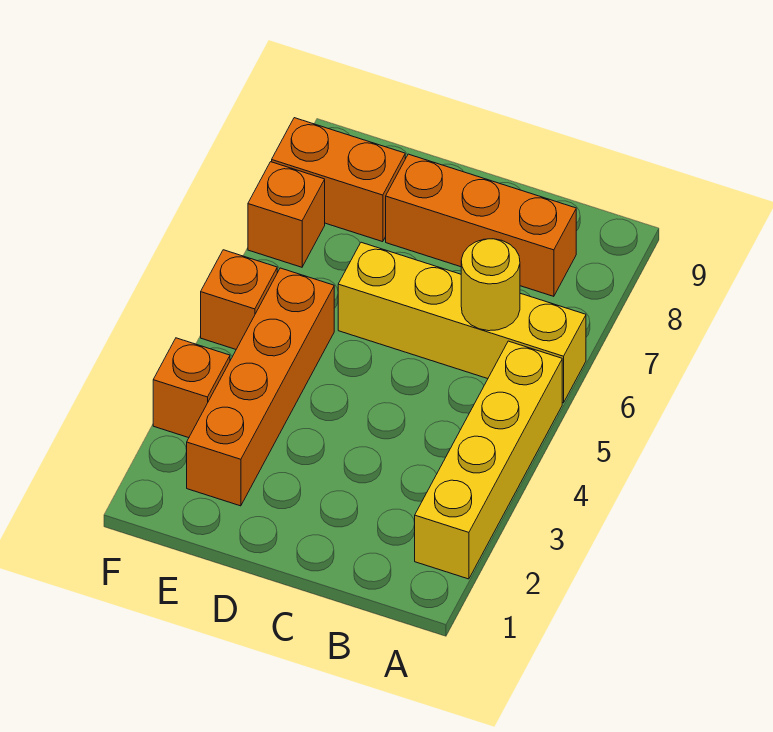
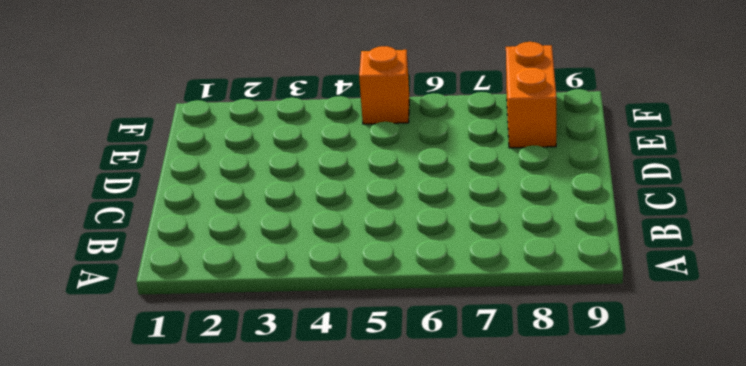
none -> yellow brick A2:A5 level 1
none -> yellow brick A6:D6 level 1

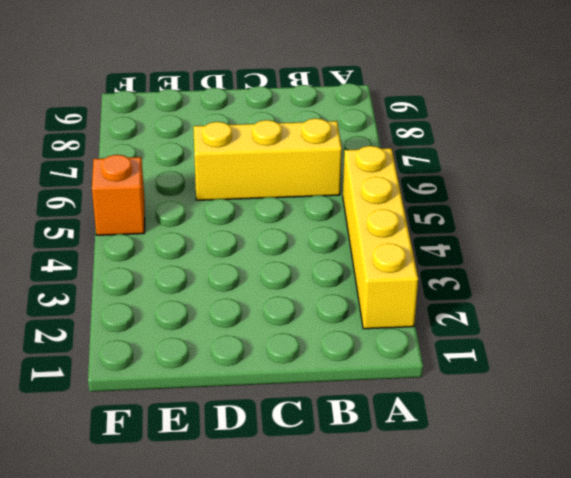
yellow brick B6:D6 level 1 -> yellow brick A6:D6 level 1
none -> orange brick B8:D8 level 1
none -> orange brick E2:E5 level 1

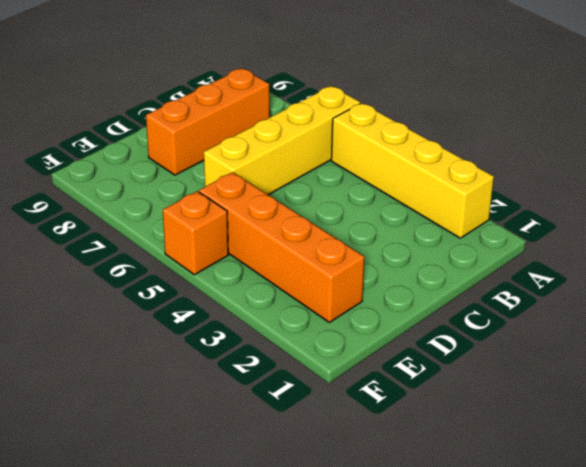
none -> orange brick E8:F8 level 1
none -> orange brick F3 level 1

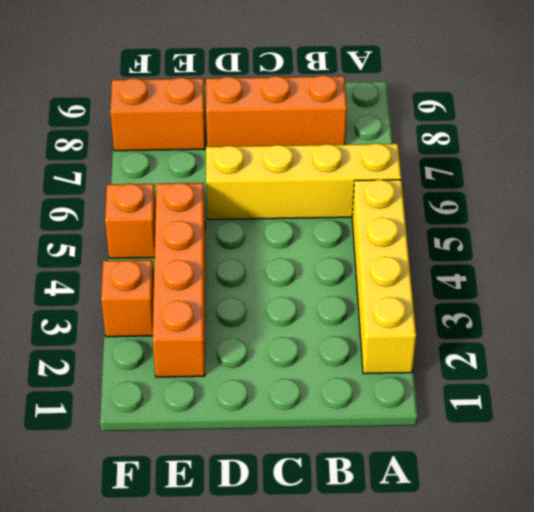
none -> orange brick F7 level 1
none -> yellow round brick B6 level 2

